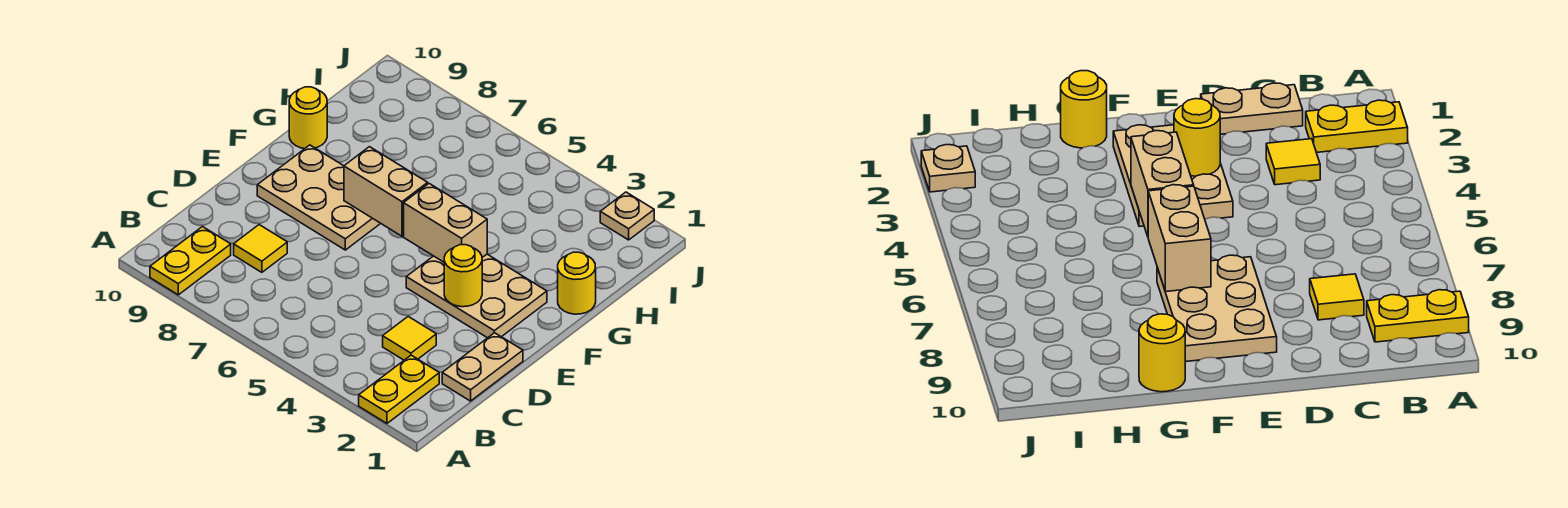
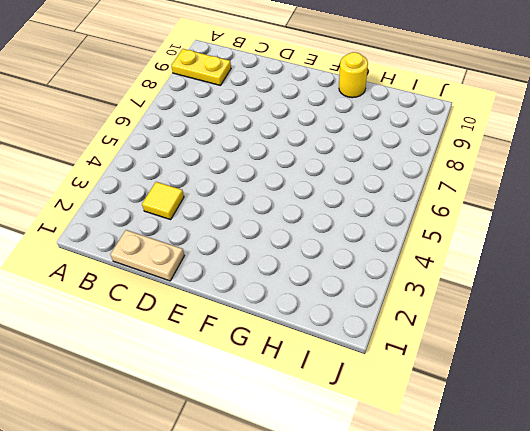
none -> yellow plate A2:B2 level 1
none -> yellow tile C8 level 1
none -> tan plate E2:F4 level 1

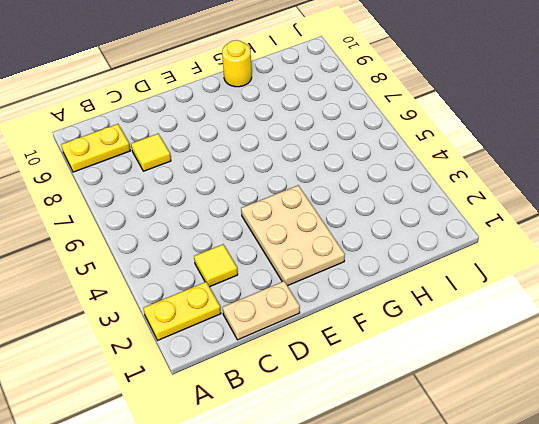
none -> tan plate E7:F9 level 1
none -> yellow round brick G1 level 1
none -> tan plate J2 level 1

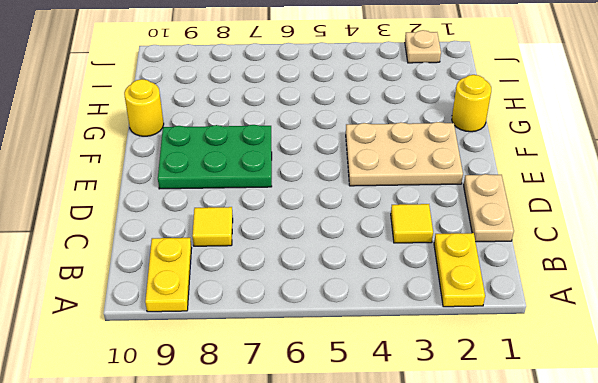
green plate E7:F9 level 1 -> tan plate E7:F9 level 1
none -> yellow round brick E3 level 2
none -> tan brick F4:F5 level 2
none -> tan brick F6:F7 level 2

